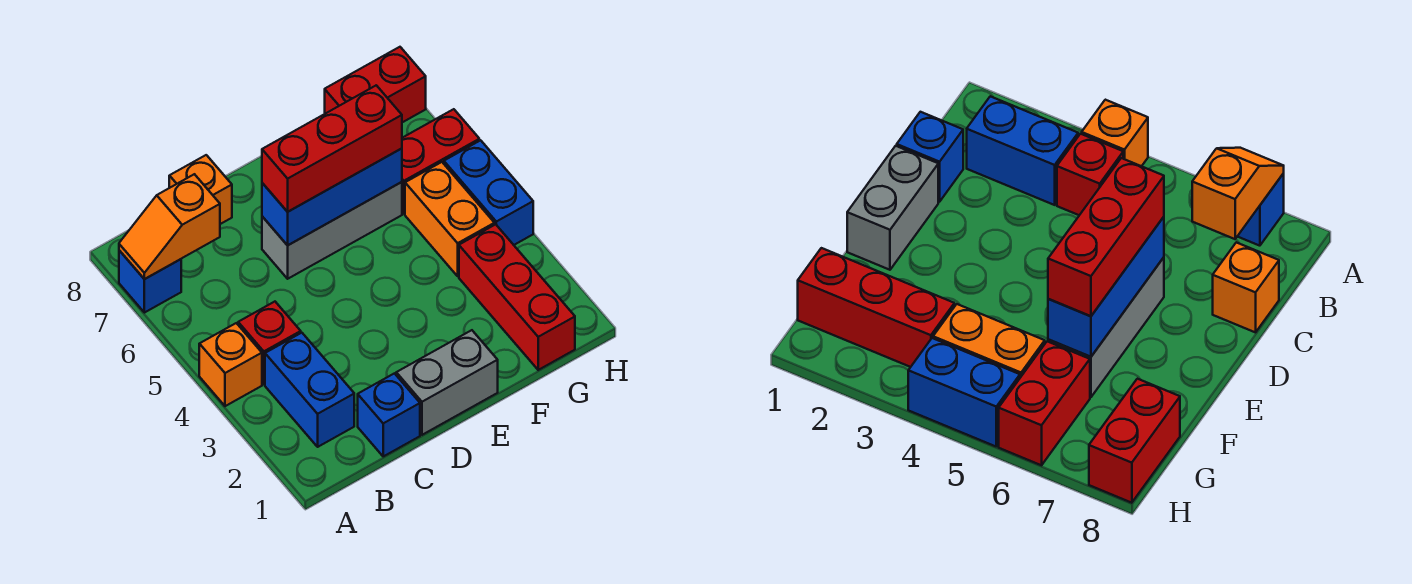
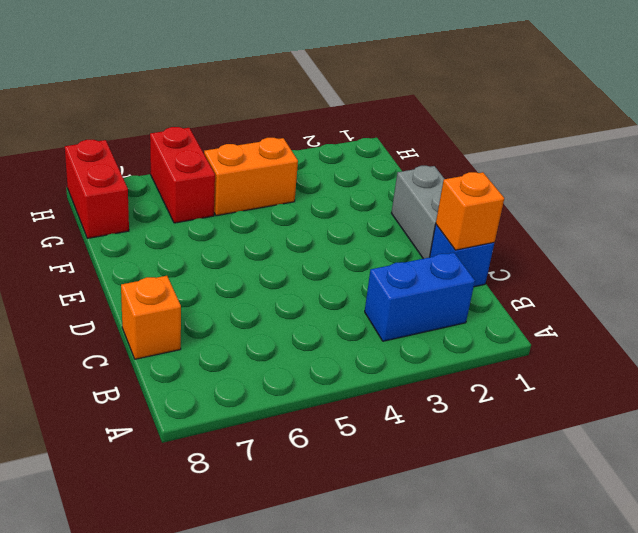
orange brick C1 level 2 -> orange brick A4 level 1
none -> blue brick A7 level 1
none -> red brick B4 level 1
none -> grey brick D6:F6 level 1

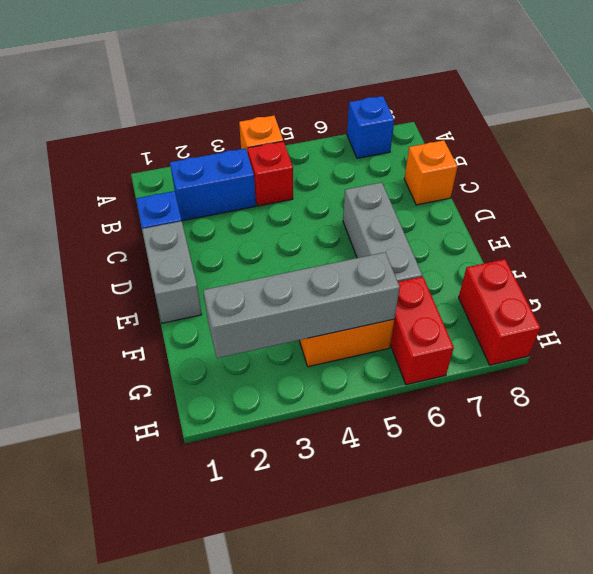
grey brick G2:G5 level 2 -> none
none -> red brick G1:G3 level 1
none -> blue brick H4:H5 level 1
none -> orange slope A7:B7 level 2 top B

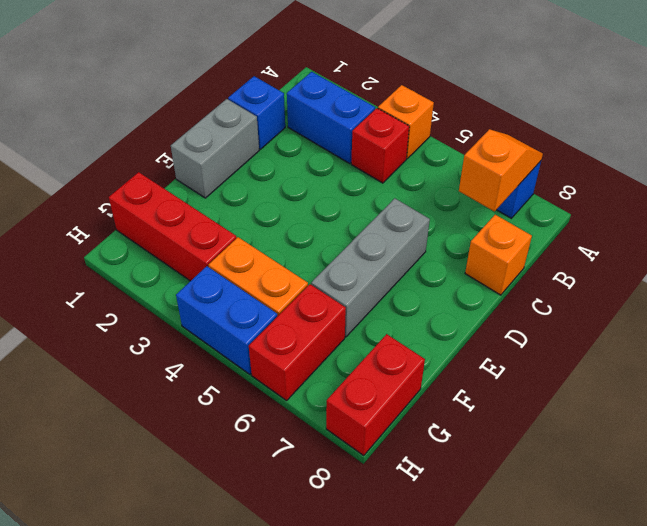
none -> blue brick D6:F6 level 2
none -> red brick D6:F6 level 3

